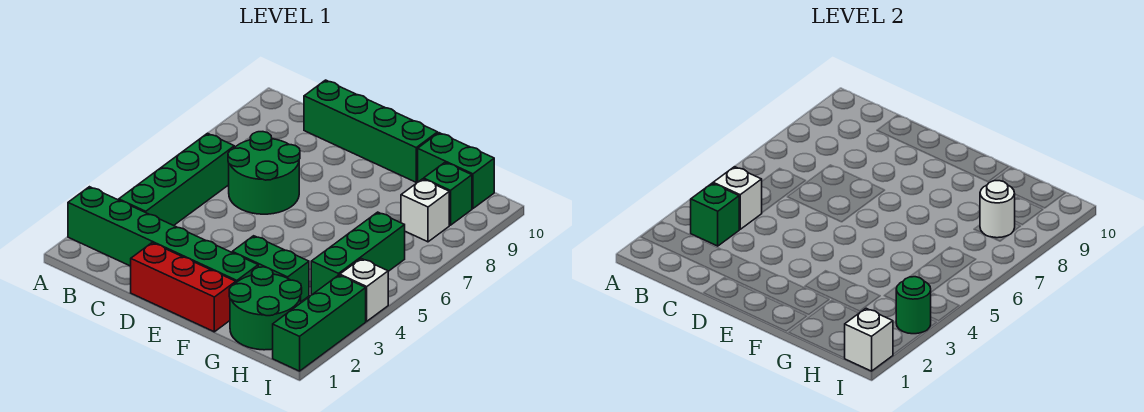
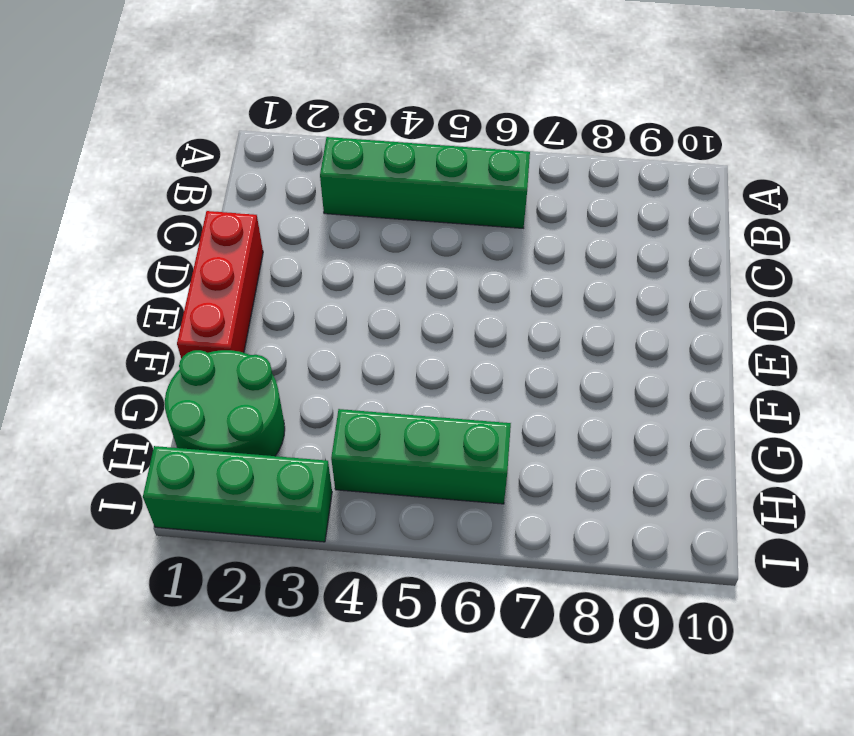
none -> green brick A2:F2 level 1
none -> green round brick C6:D7 level 1
none -> green brick C10:F10 level 1

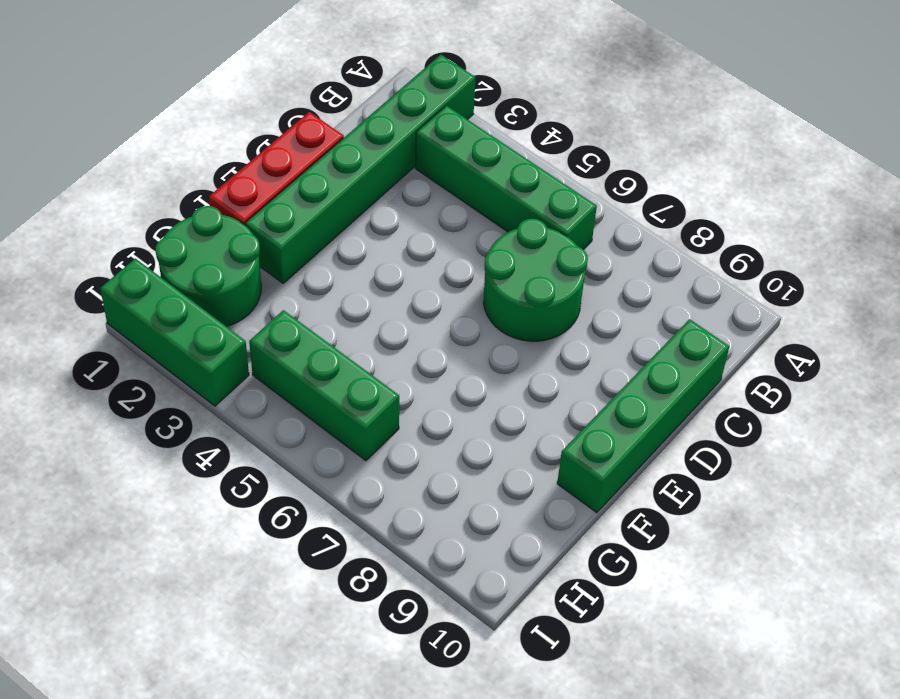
none -> green brick F3:G3 level 1
none -> green brick G10:H10 level 1
none -> white brick H8 level 1

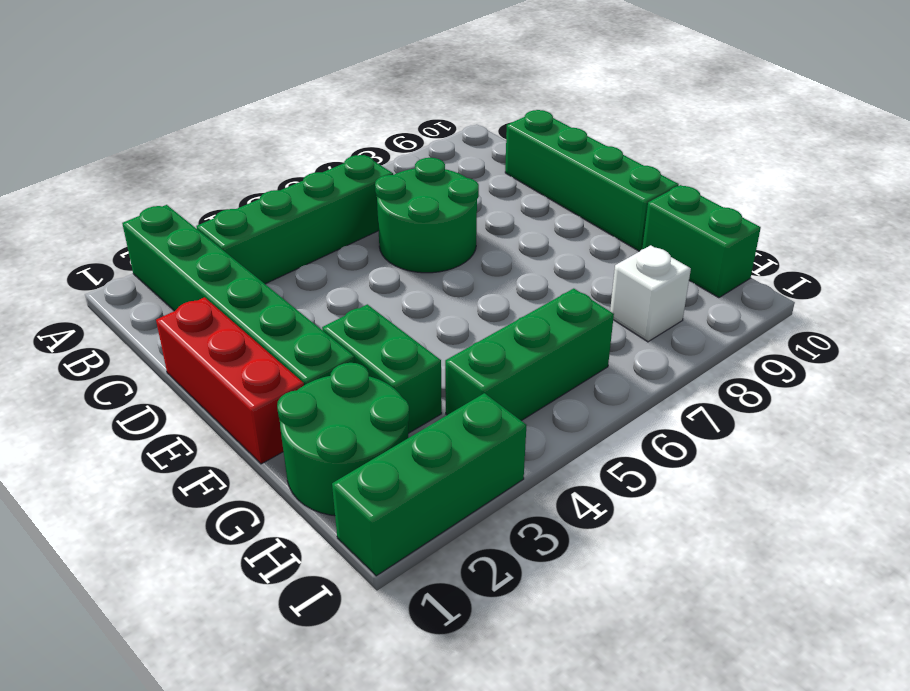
none -> green brick H9 level 1
none -> white brick I4 level 1
none -> green brick B3 level 2

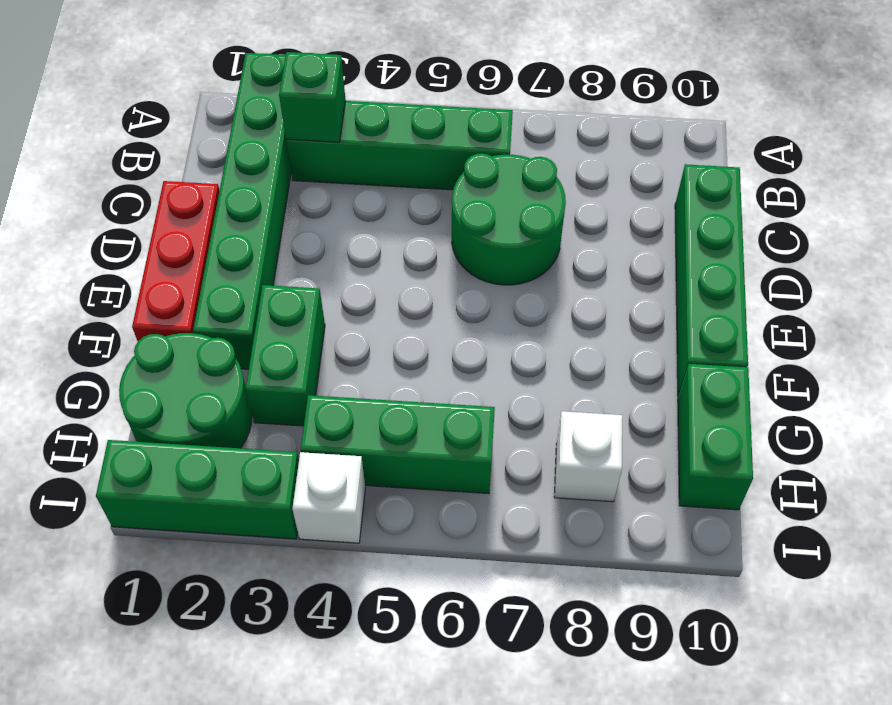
none -> green brick H9 level 1
none -> white brick B4 level 2
none -> white round brick H8 level 2

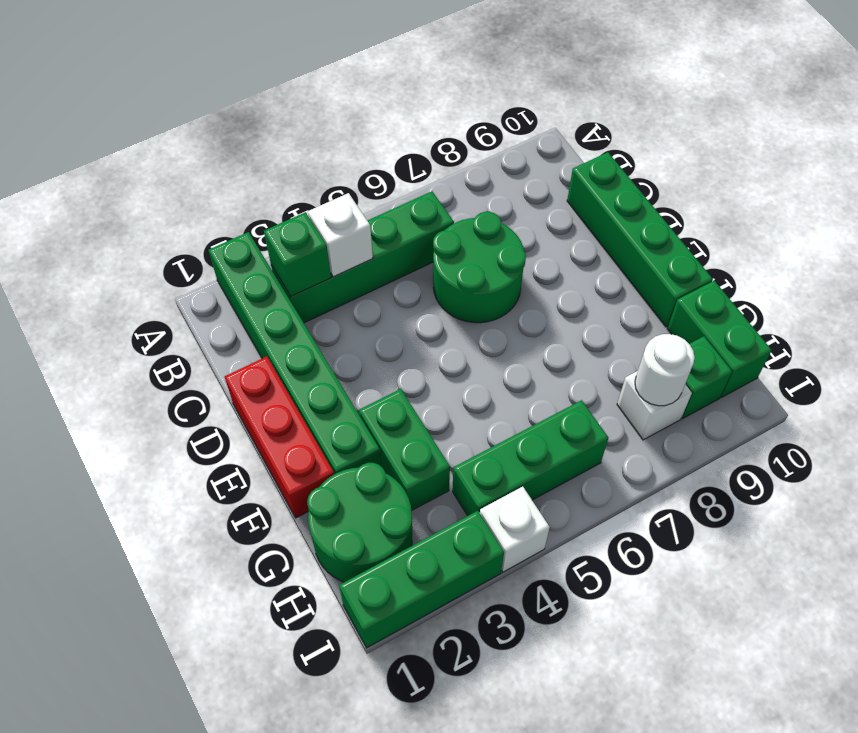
none -> white brick I1 level 2
none -> green round brick I3 level 2

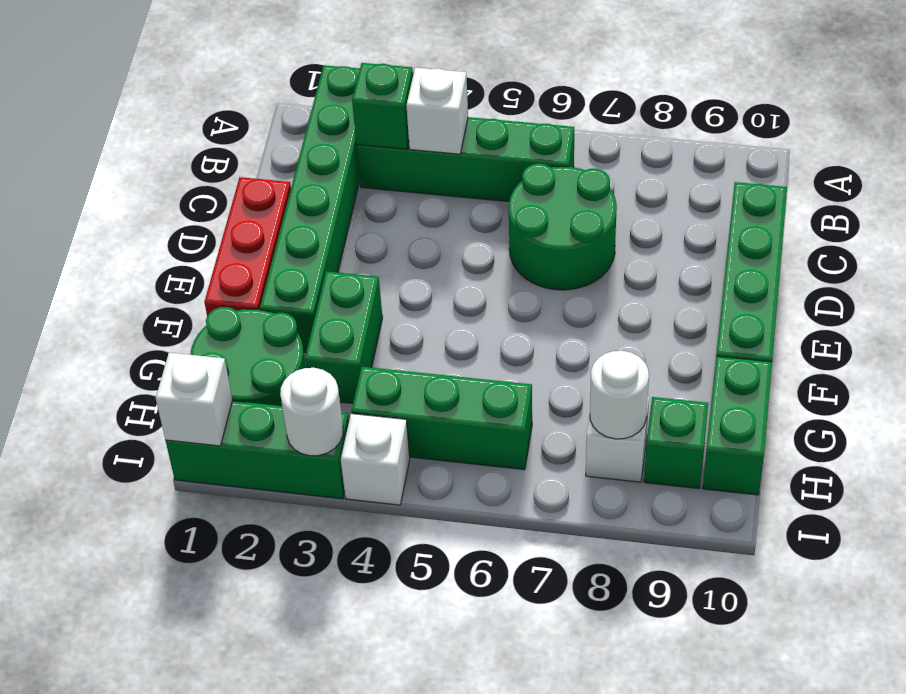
white round brick I3 level 2 -> green round brick I3 level 2

